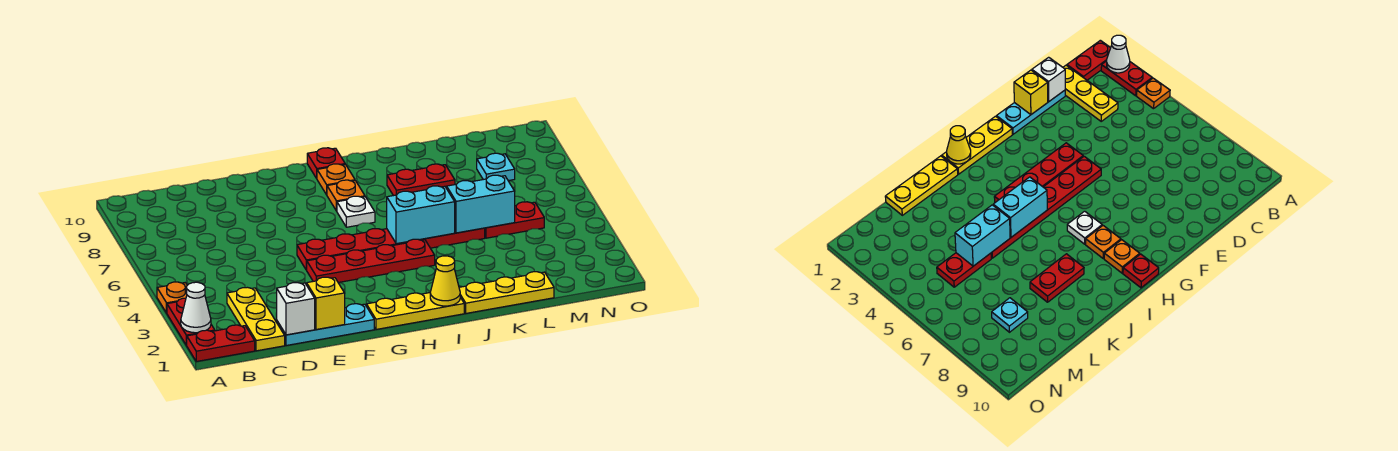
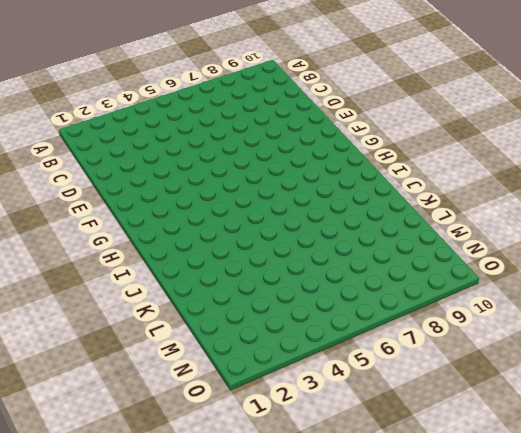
none -> red plate A1:B1 level 1
none -> red plate A2:A3 level 1
none -> orange plate A4 level 1

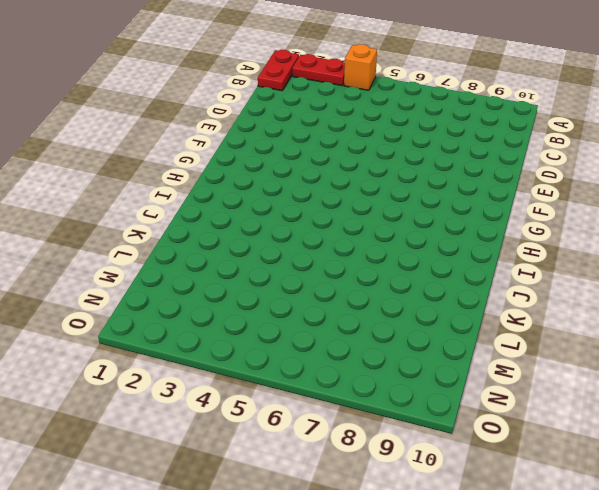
orange brick A4 level 1 -> orange plate A4 level 1
none -> yellow plate C1:C3 level 1
none -> cyan plate D1:F1 level 1
none -> red plate F4:I4 level 1

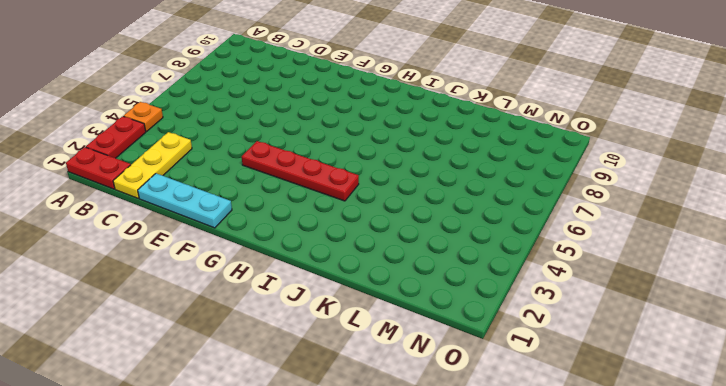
none -> red plate F5:K5 level 1
none -> yellow plate G1:I1 level 1
none -> white plate H7 level 1

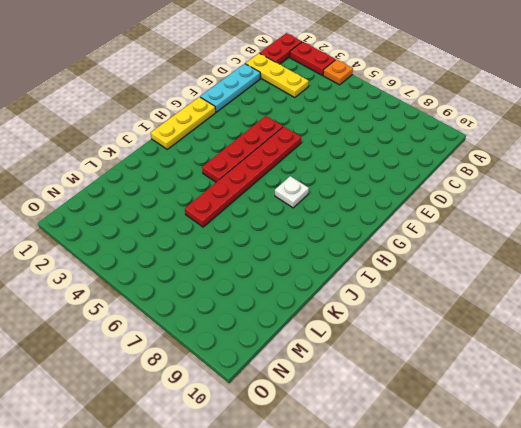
none -> orange plate H8 level 1
none -> orange plate H9 level 1
none -> red plate H10 level 1

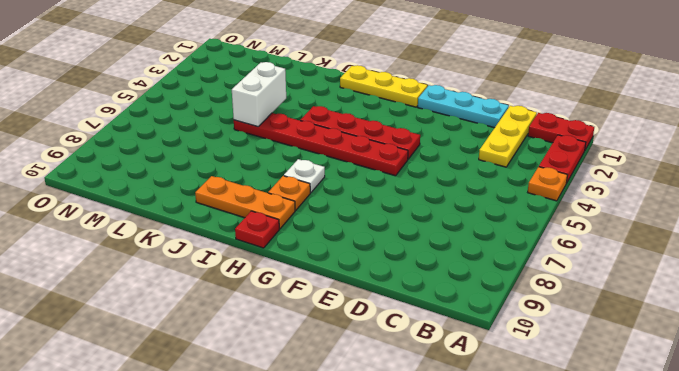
orange plate H9:J9 level 1 -> orange plate H9 level 1
white brick K4:K5 level 2 -> cyan brick K5:L5 level 2
none -> yellow plate J1:L1 level 1
none -> red plate J8:K8 level 1
none -> red plate L5:M5 level 1

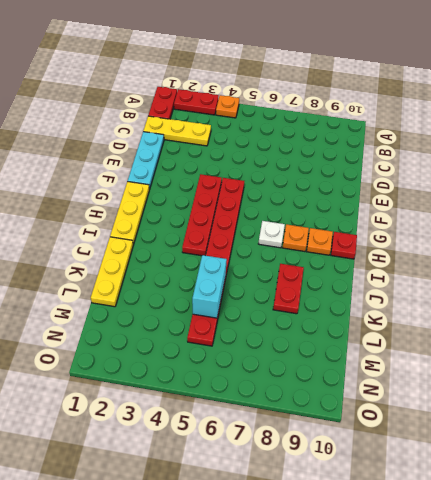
none -> cyan plate M8 level 1
none -> white cone A2 level 2
none -> white brick D1 level 2

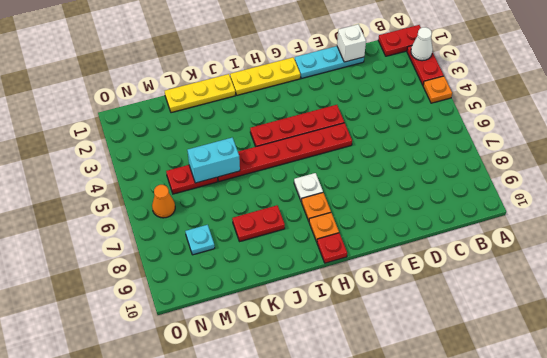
orange cone N6 level 1 -> none
none -> yellow plate C1:C3 level 1
none -> yellow brick E1 level 2
none -> yellow cone I1 level 2

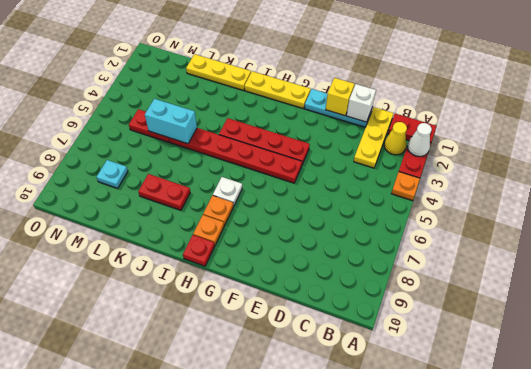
yellow cone B2 level 1 -> yellow cone I1 level 2
none -> cyan brick I5:J5 level 2

